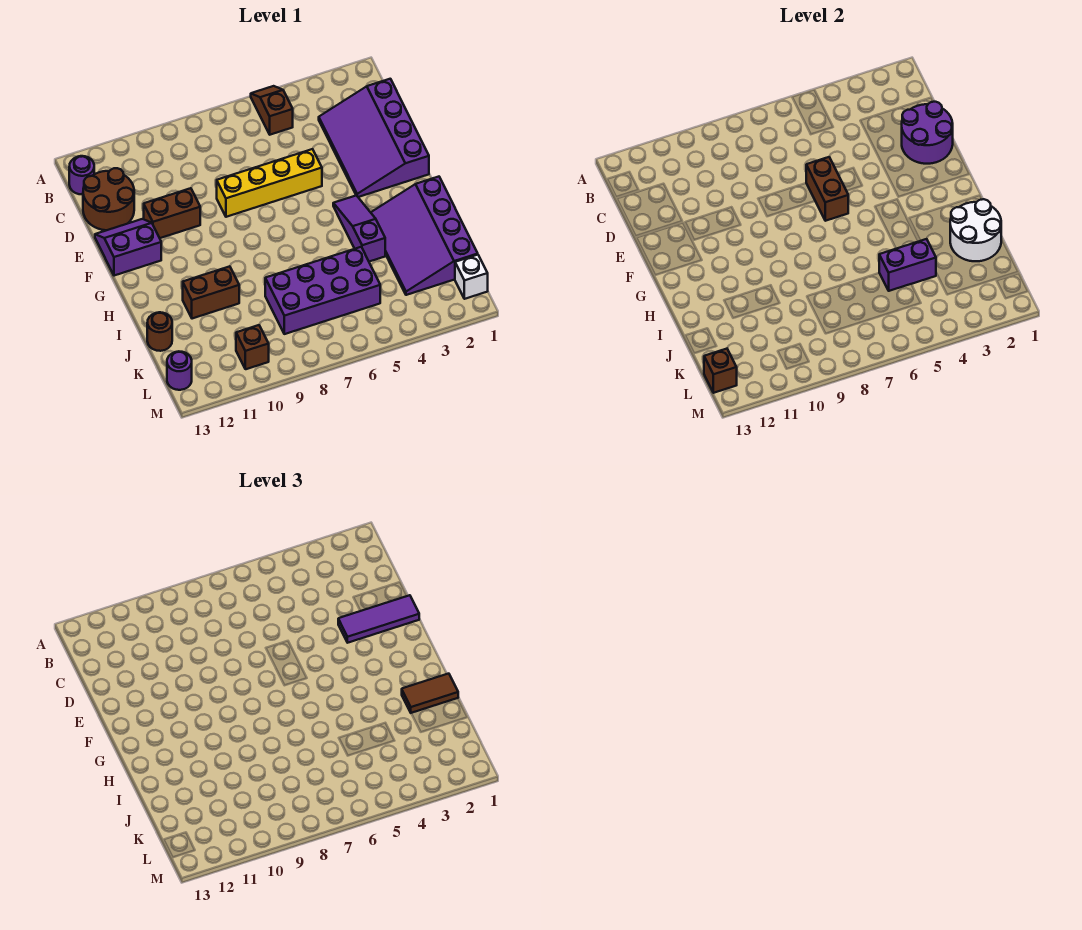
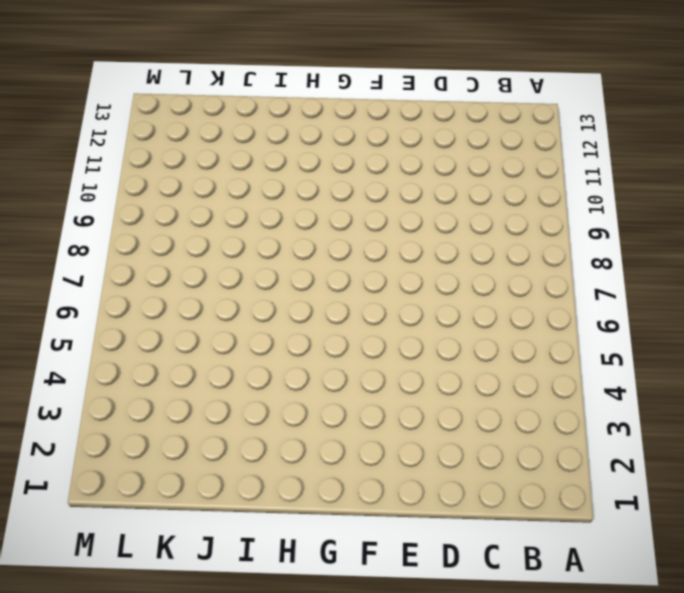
none -> brown slope A5:B5 level 1 top B
none -> purple round brick B13 level 1
none -> purple slope C1:F3 level 1 top 1

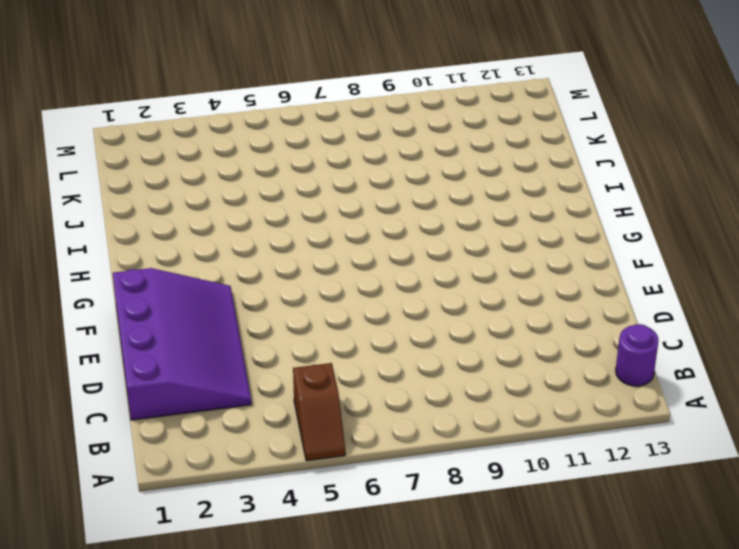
none -> brown round brick C12:D13 level 1
none -> yellow brick E5:E8 level 1
none -> brown brick E10:E11 level 1

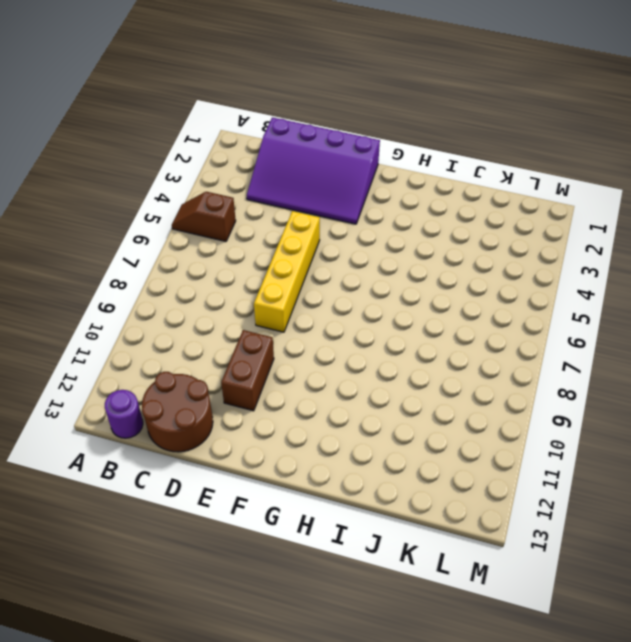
none -> purple slope E12:F13 level 1 top F
none -> purple slope G4:I4 level 1 top I
none -> purple slope H1:K3 level 1 top 1

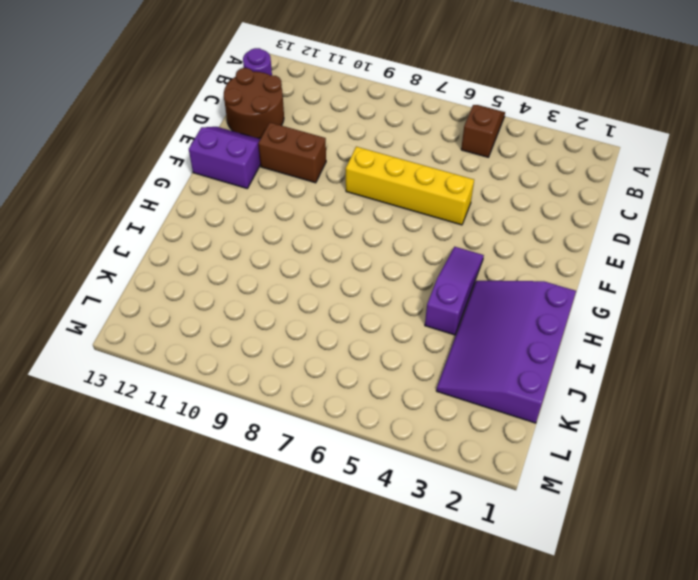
none -> purple slope C1:F3 level 1 top 1
none -> brown brick I10:I11 level 1
none -> purple brick J5:K8 level 1

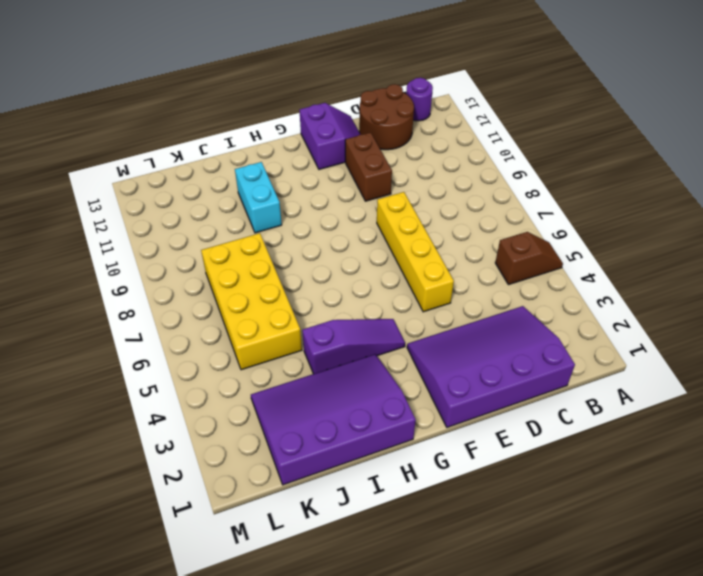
cyan brick I10:I11 level 1 -> brown brick I10:I11 level 1
yellow brick J5:K8 level 1 -> purple brick J5:K8 level 1
none -> brown round brick J13 level 1
none -> white brick L1 level 1
none -> brown brick L10 level 1

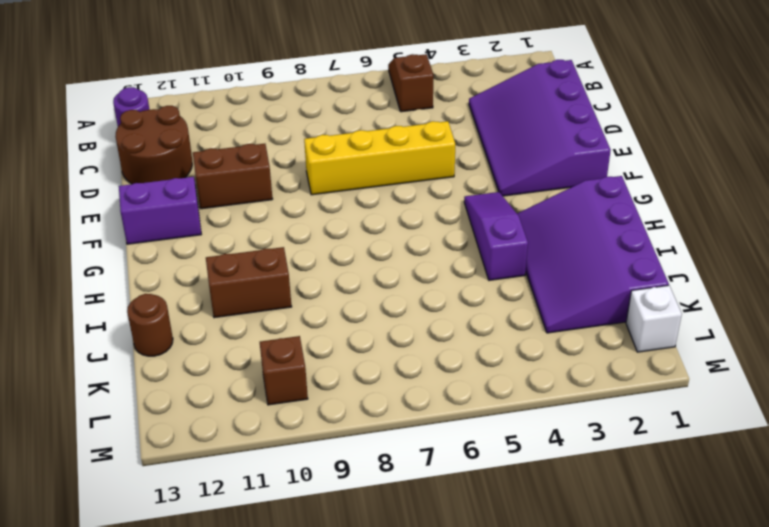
none -> purple brick J5:K8 level 1
none -> purple round brick L13 level 1
none -> purple round brick D1:E2 level 2

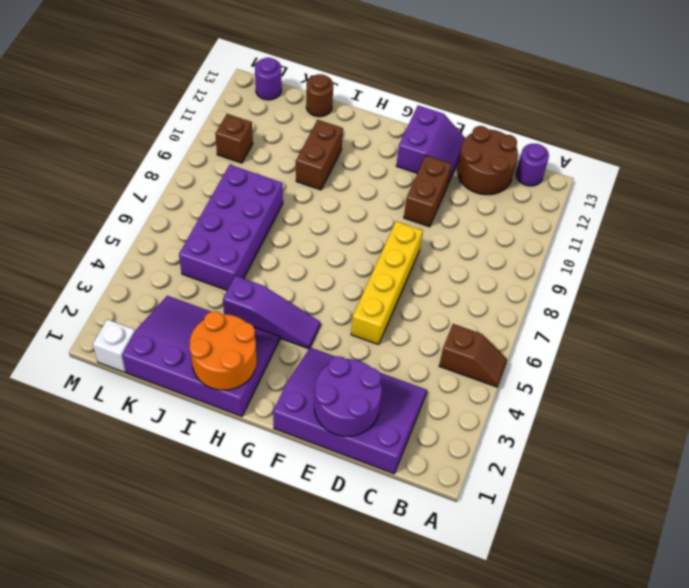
orange round brick H1:I2 level 2 -> white round brick I1:J2 level 2
none -> brown brick E6:F6 level 2
none -> purple brick J4:J5 level 2
none -> brown brick L13 level 2

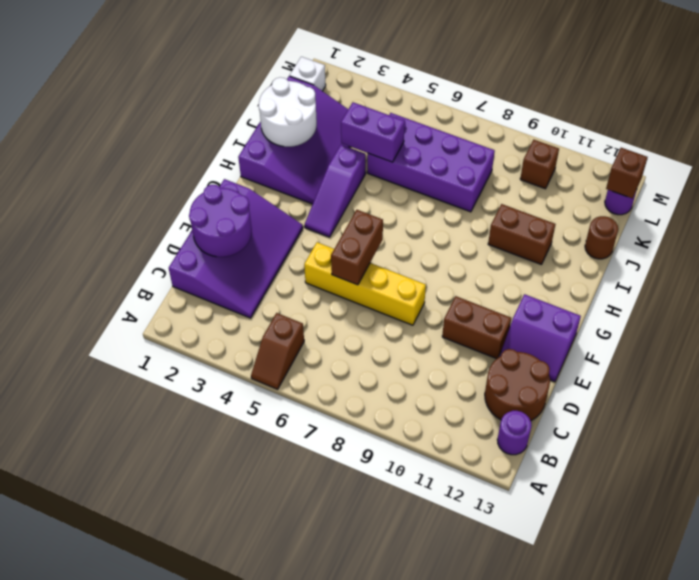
none -> purple tile E1:E3 level 3
none -> brown tile I1:I2 level 3

